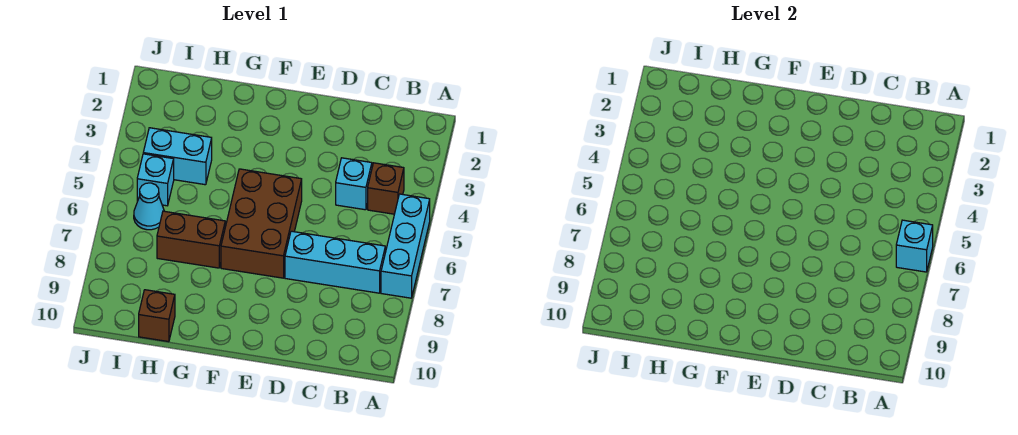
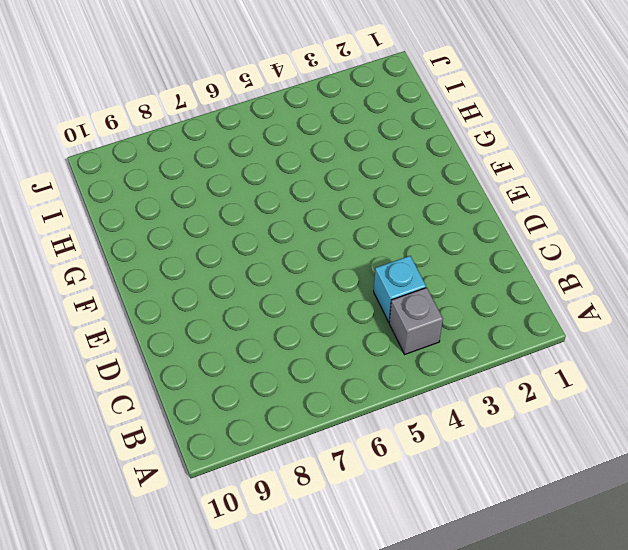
grey brick B4 level 1 -> brown brick B4 level 1
none -> cyan brick A5:A7 level 1
none -> cyan brick B7:D7 level 1

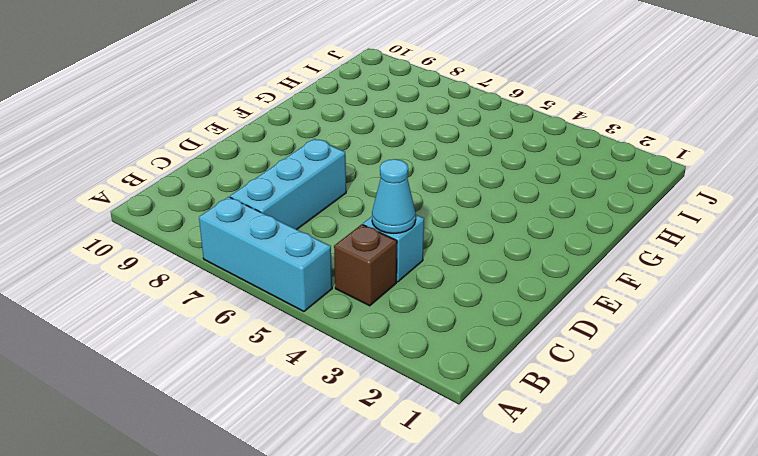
cyan cone C4 level 2 -> cyan cone I6 level 1
none -> brown brick E5:F7 level 1
none -> brown brick G7:H7 level 1

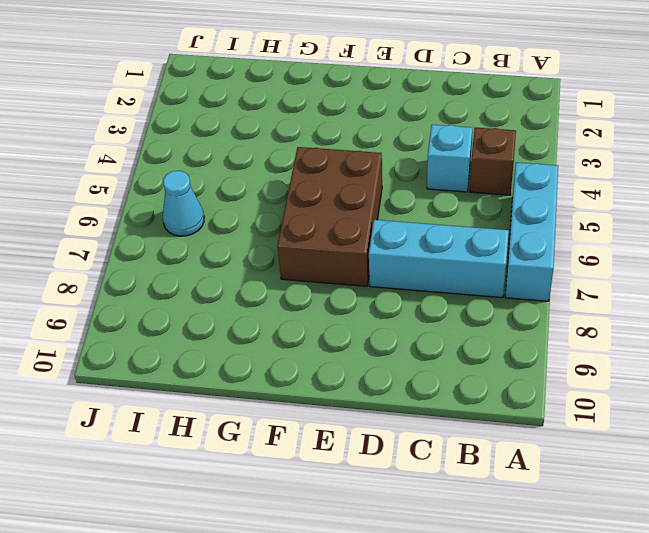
none -> brown brick G7:H7 level 1
none -> cyan brick H4:I4 level 1

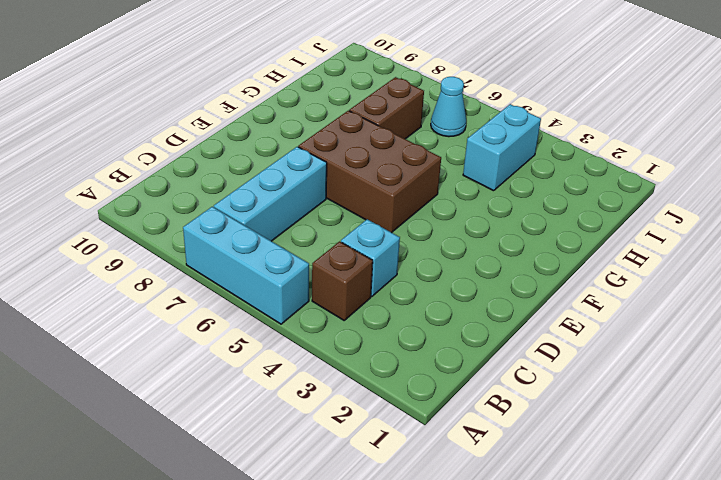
none -> brown brick H10 level 1
none -> cyan brick I5 level 1

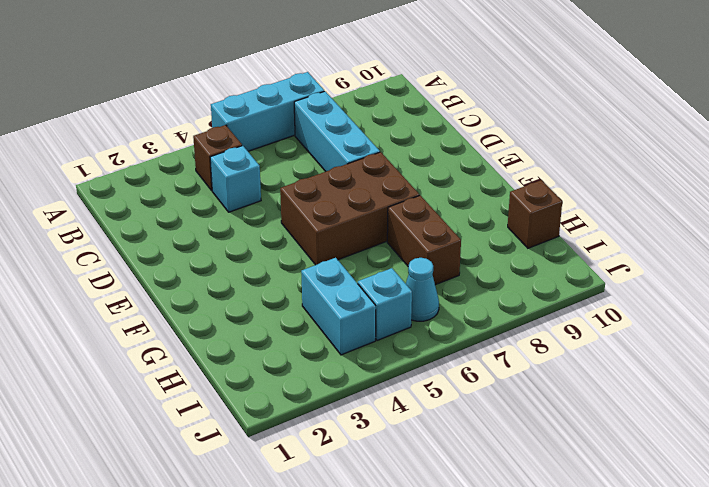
none -> cyan brick A6 level 2

